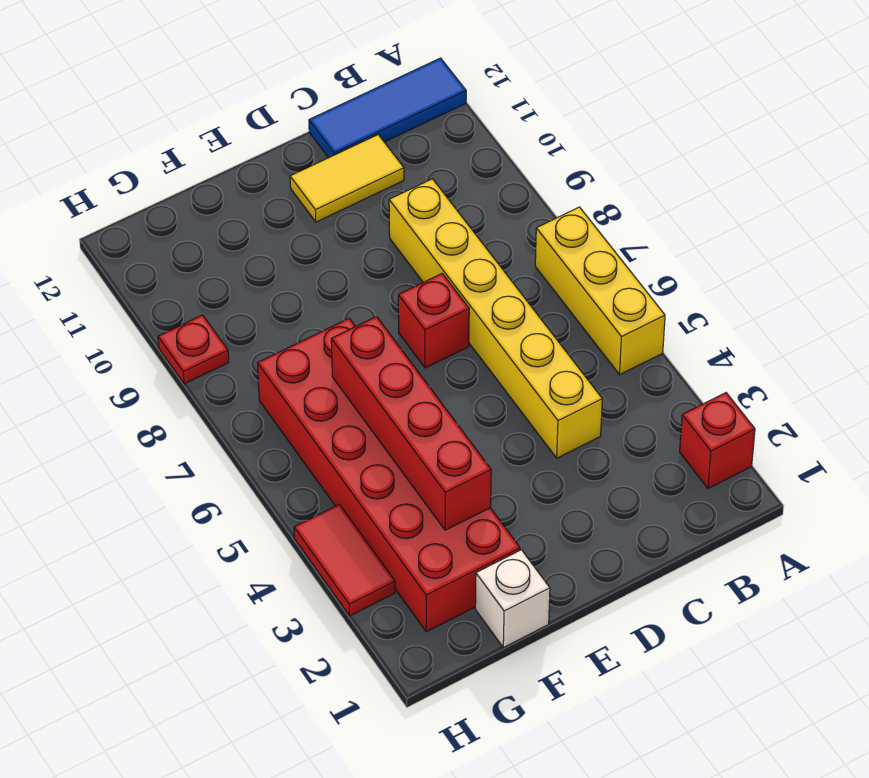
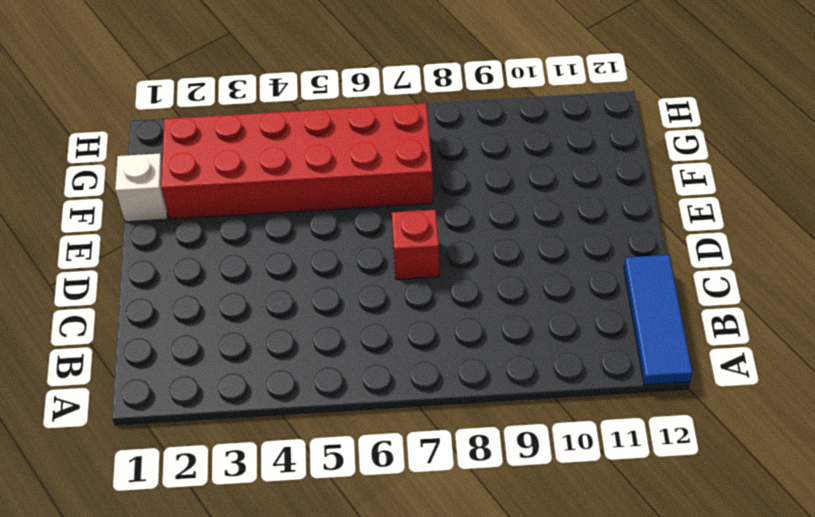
none -> red brick A2 level 1
none -> yellow brick A5:A7 level 1

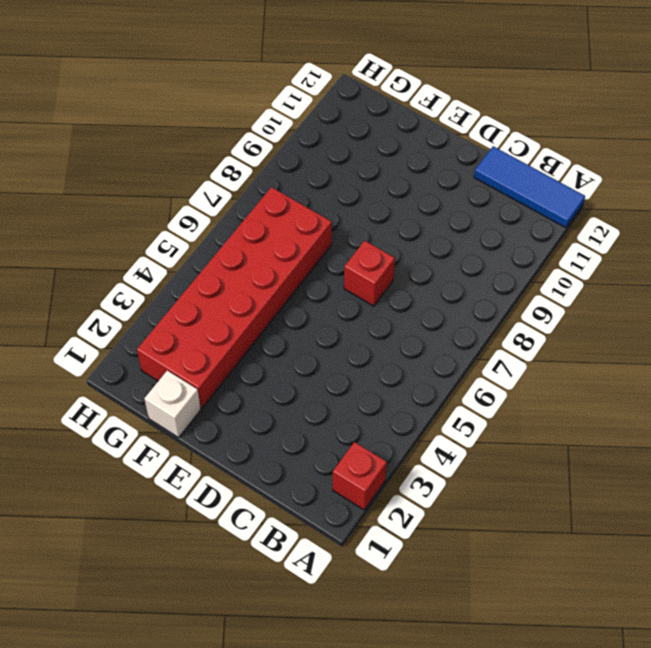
none -> yellow brick A5:A7 level 1
none -> yellow brick C4:C9 level 1

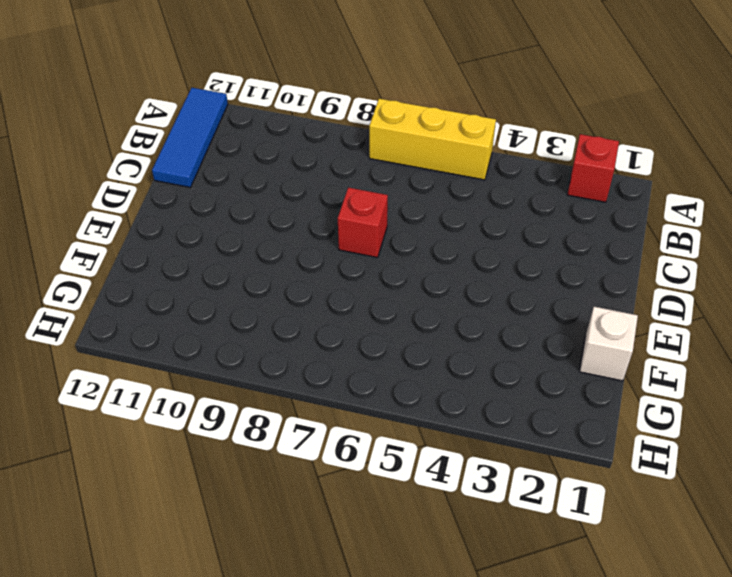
none -> yellow brick C4:C9 level 1
none -> yellow tile C11:D11 level 1

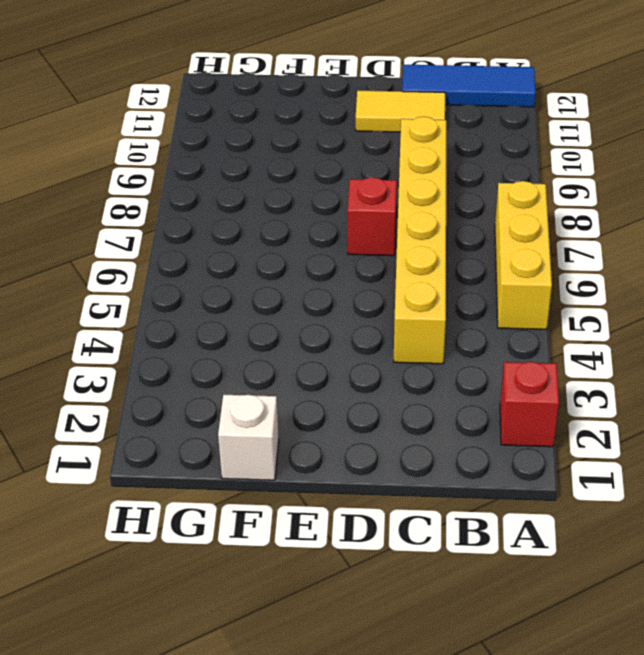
none -> red brick F2:G7 level 1
none -> red tile H3:H4 level 1

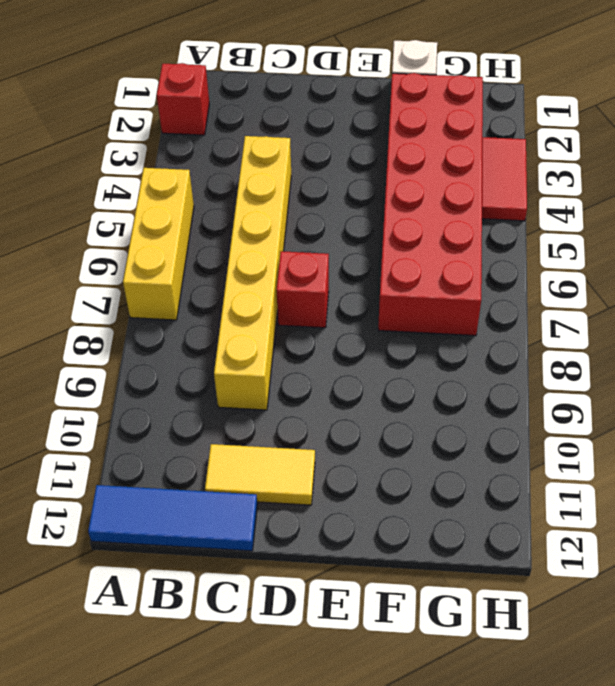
none -> red plate H9 level 1
none -> red brick F3:F6 level 2

